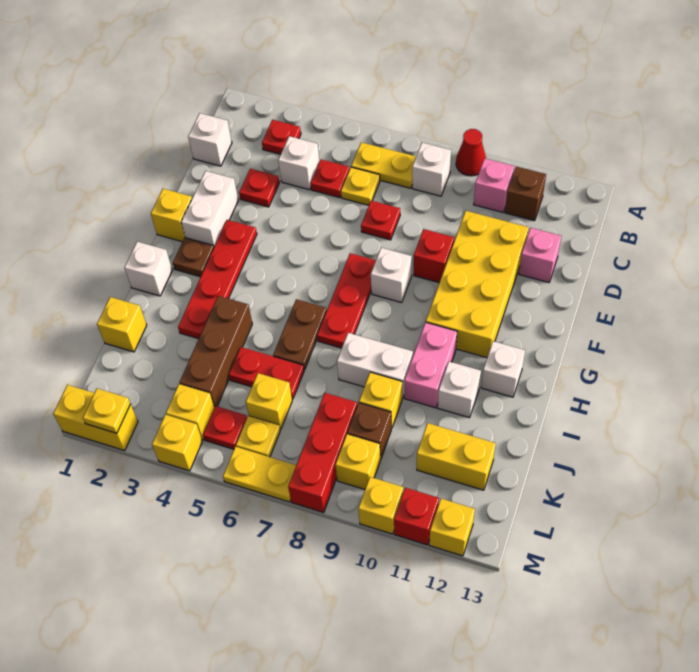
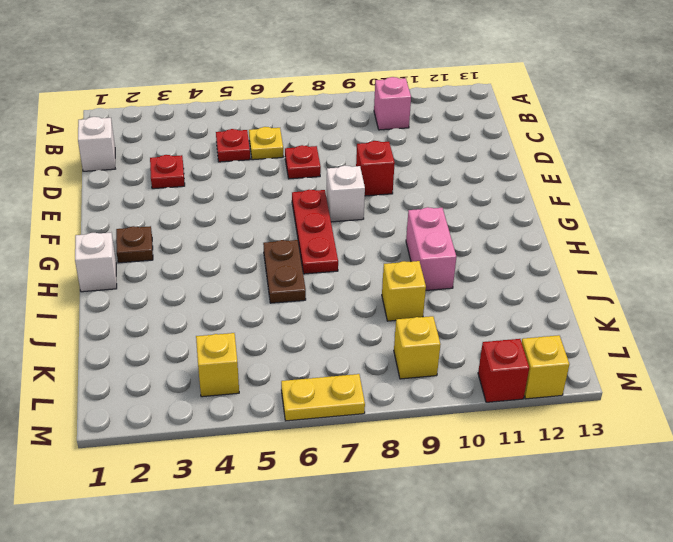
none -> red cone A9 level 1
none -> red plate B3 level 1
none -> yellow plate B6:B7 level 1
none -> white brick B8 level 1

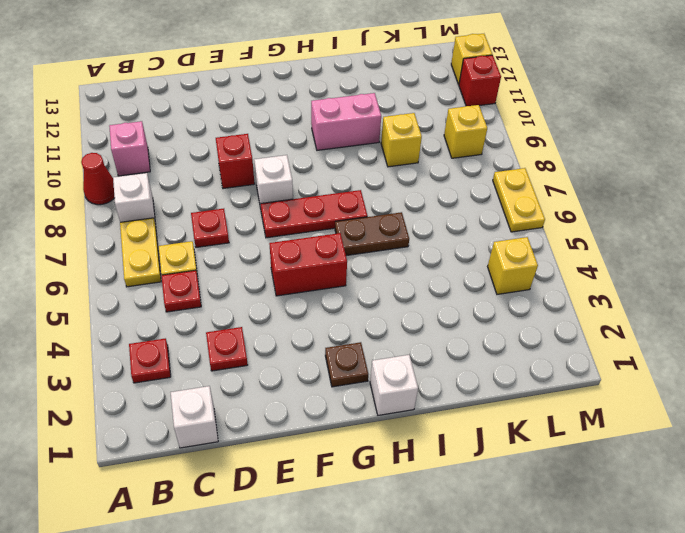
red brick F5:G5 level 1 -> none
none -> brown brick B11 level 1
none -> white brick C4 level 1
none -> yellow brick D10:G11 level 1
none -> pink brick D12 level 1

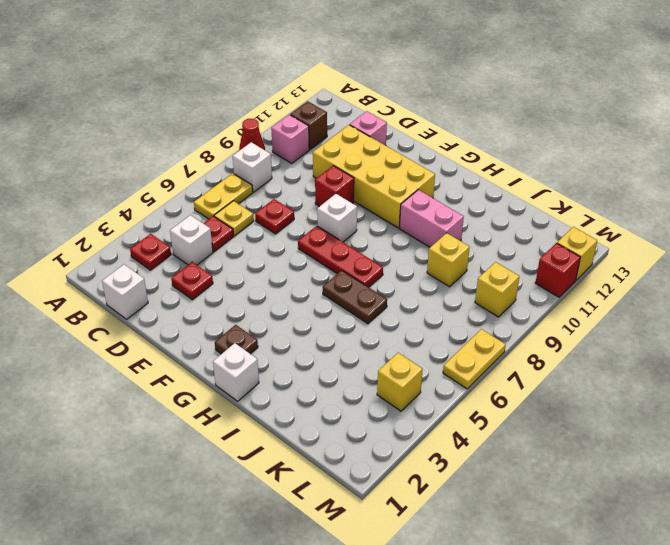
none -> white brick E2:F2 level 1
none -> yellow brick F1 level 1
none -> red plate F3:I3 level 1
none -> white brick H12 level 1

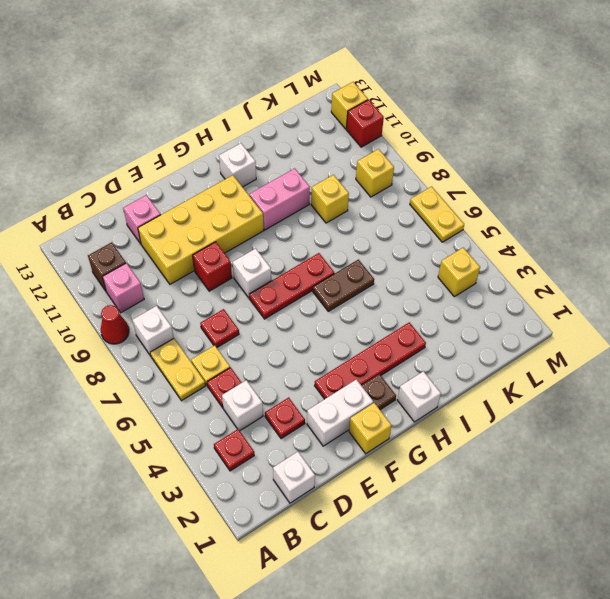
none -> brown brick I4:K4 level 1
none -> white brick I8:I9 level 1
none -> white brick I11 level 1
none -> yellow brick J1 level 1

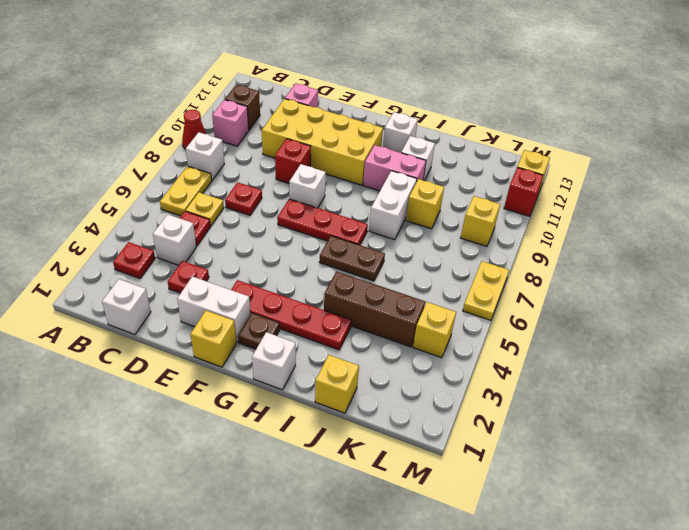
none -> red plate J5:J6 level 1
none -> yellow brick K6 level 1
none -> red brick K8:M8 level 1
none -> brown brick K9 level 1

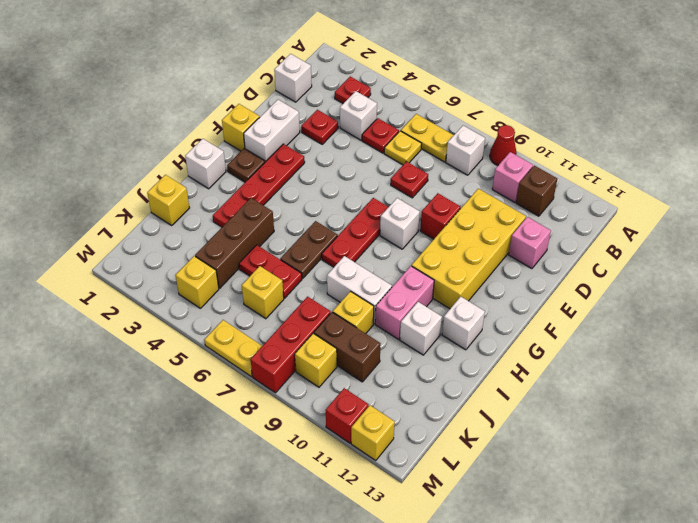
brown brick K9:K10 level 1 -> brown brick K9 level 1
none -> yellow brick K11:K12 level 1
none -> red plate L5 level 1
none -> yellow plate L6 level 1
none -> yellow brick M1:M2 level 1

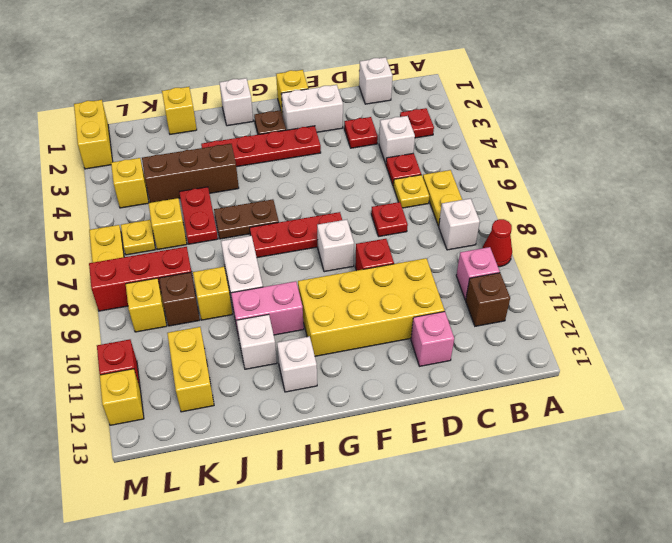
none -> red plate L5 level 1
none -> yellow brick M4 level 1
none -> yellow brick M10 level 1
none -> yellow plate M2 level 2

